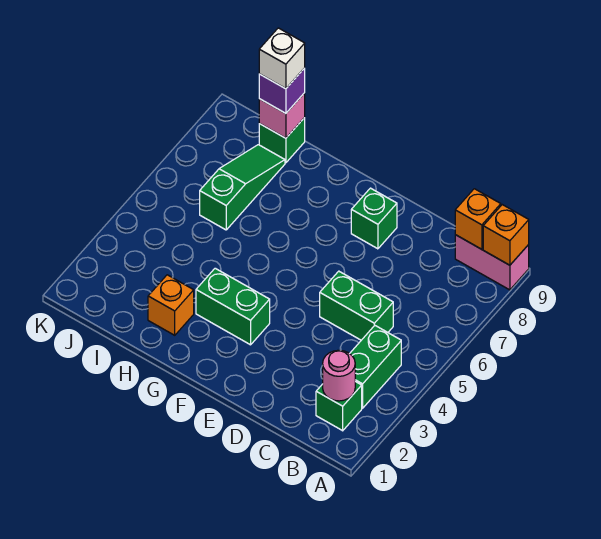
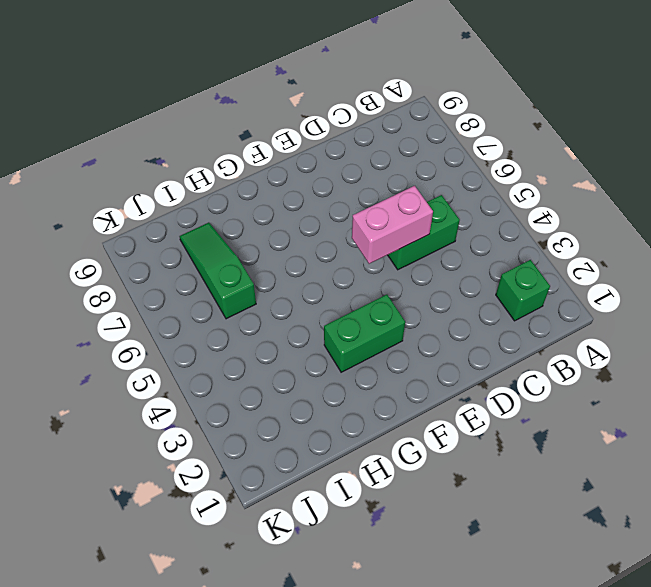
pink brick D5:E5 level 2 -> pink brick A9:B9 level 1
none -> green brick B3:B4 level 1
none -> green brick E8 level 1
none -> orange brick H2 level 1

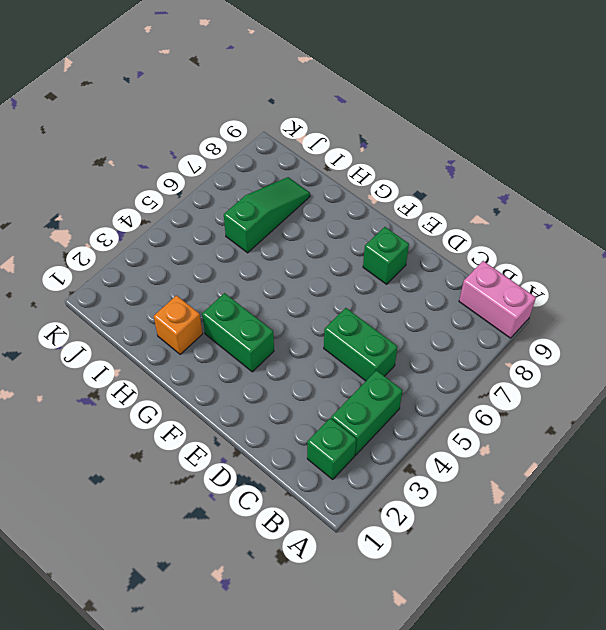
none -> green brick I9 level 1
none -> orange brick A9 level 2
none -> pink round brick B2 level 2

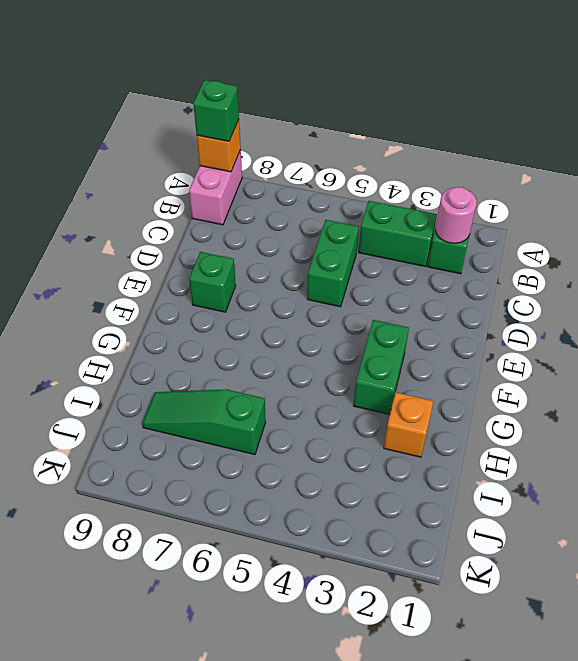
green brick A9 level 3 -> green brick I9 level 1
none -> orange brick B9 level 2
none -> pink brick I9 level 2
none -> purple brick I9 level 3

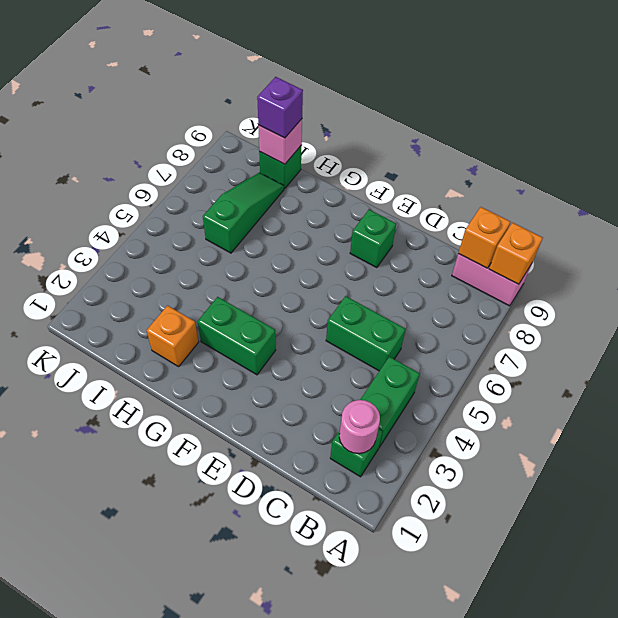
none -> white brick I9 level 4

